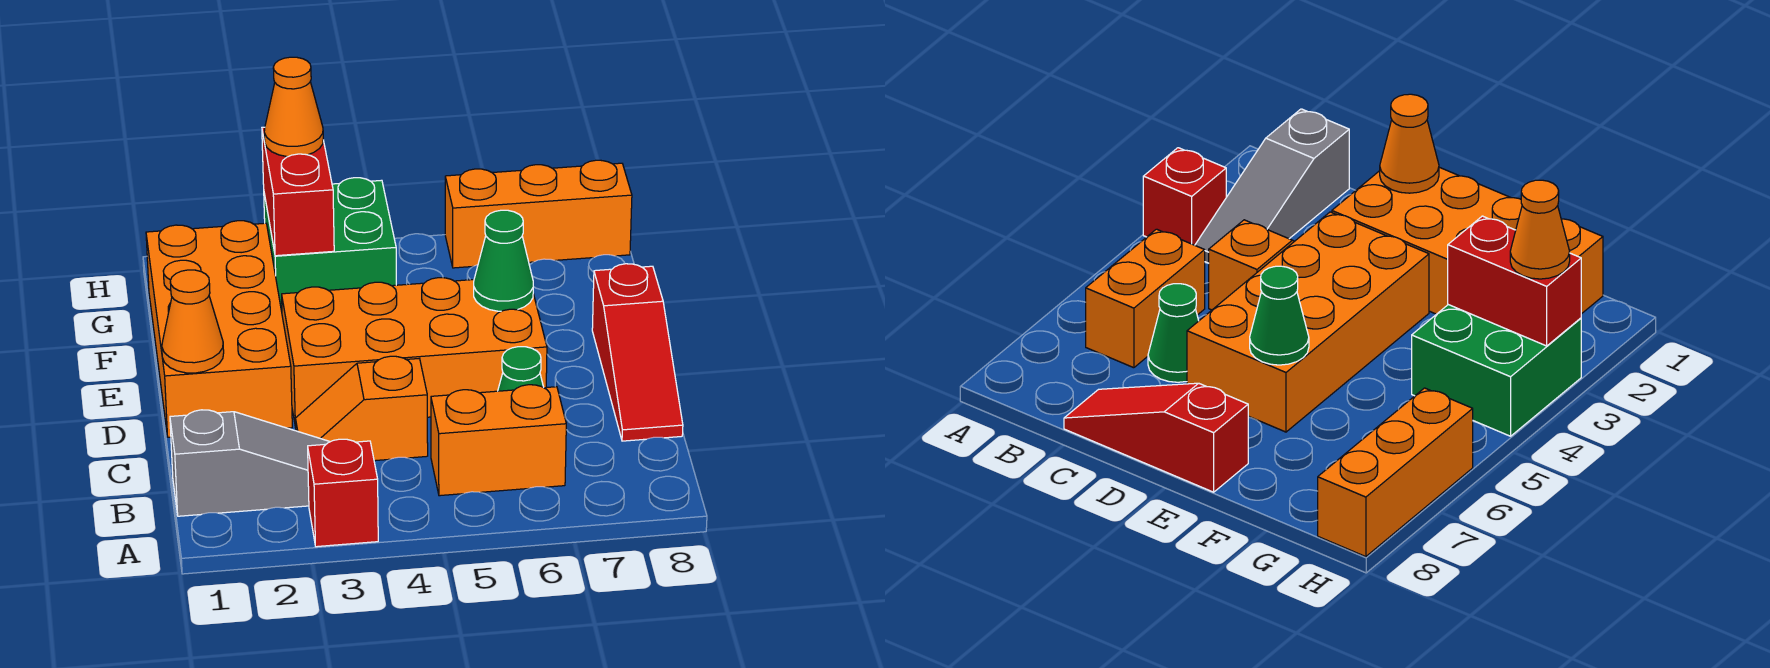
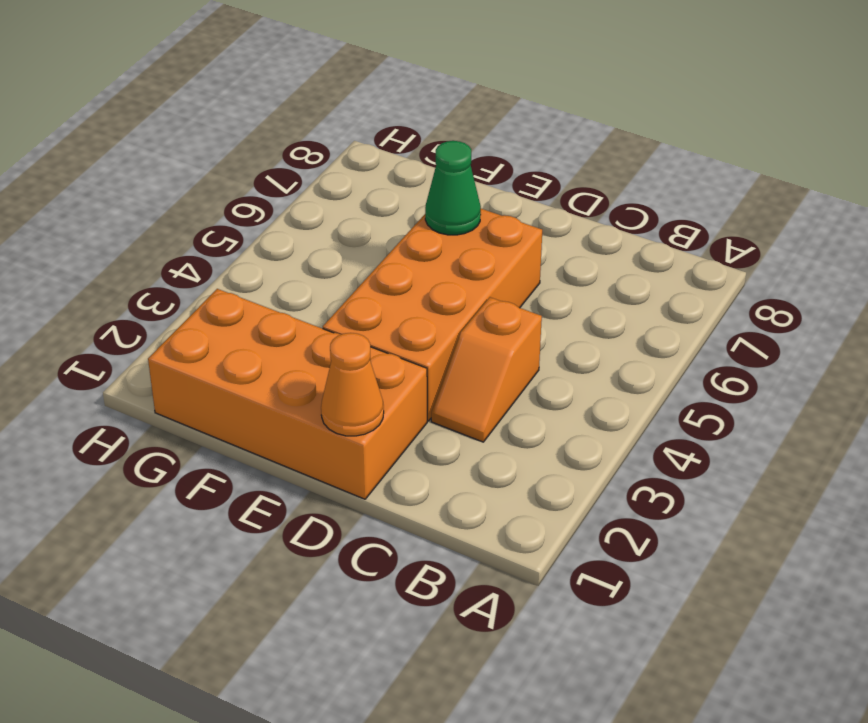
none -> red brick A3 level 1
none -> grey slope B1:B3 level 1 top 1
none -> orange brick B5:B6 level 1

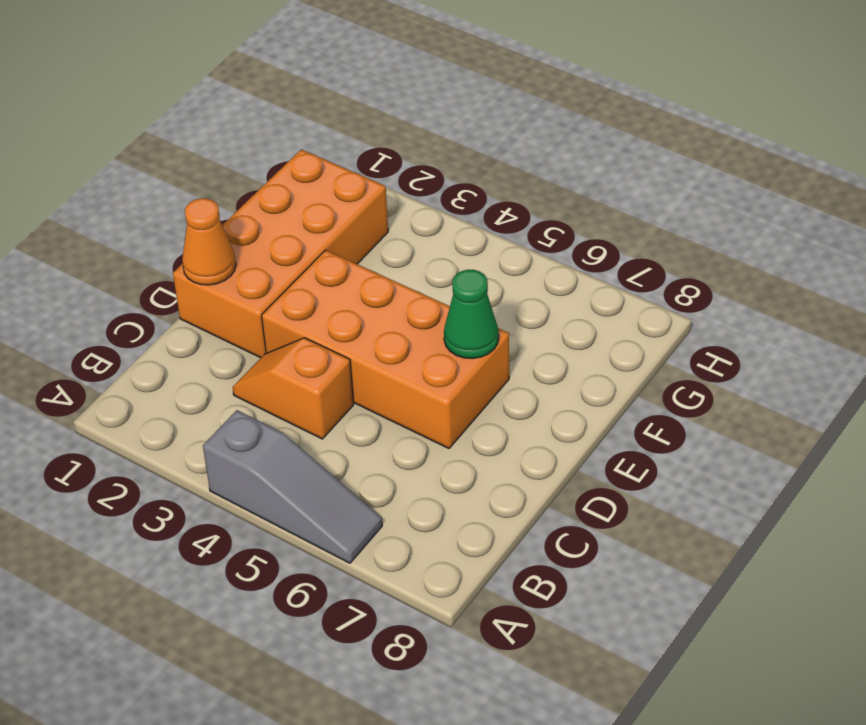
grey slope A4:A6 level 1 top 4 -> grey slope B1:B3 level 1 top 1
none -> red brick A3 level 1
none -> orange brick B5:B6 level 1
none -> green cone C6 level 1

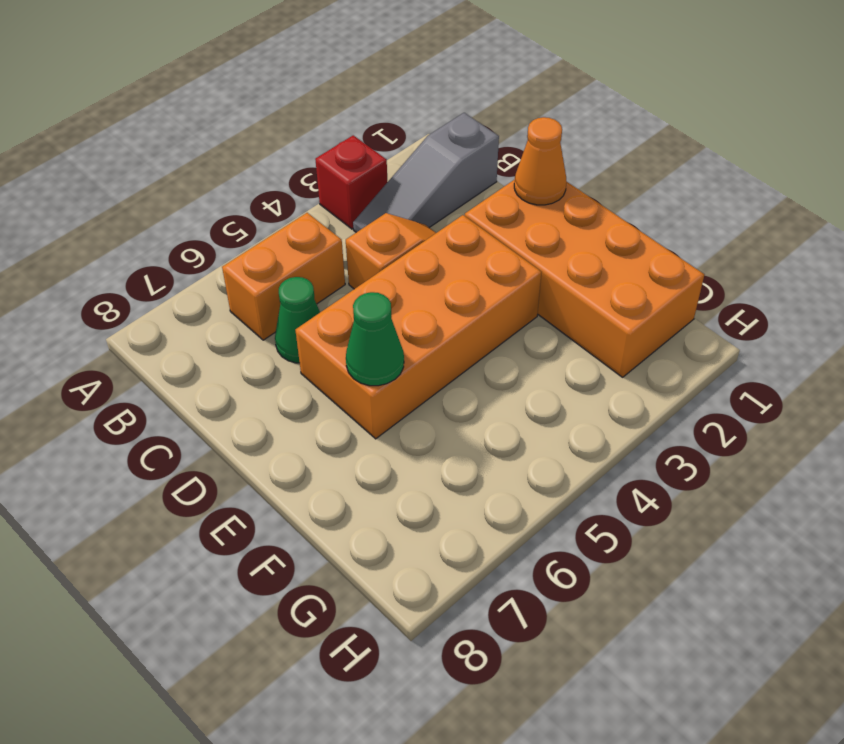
none -> red slope C8:E8 level 1 top E
none -> green brick G3:H4 level 1
none -> orange brick H6:H8 level 1

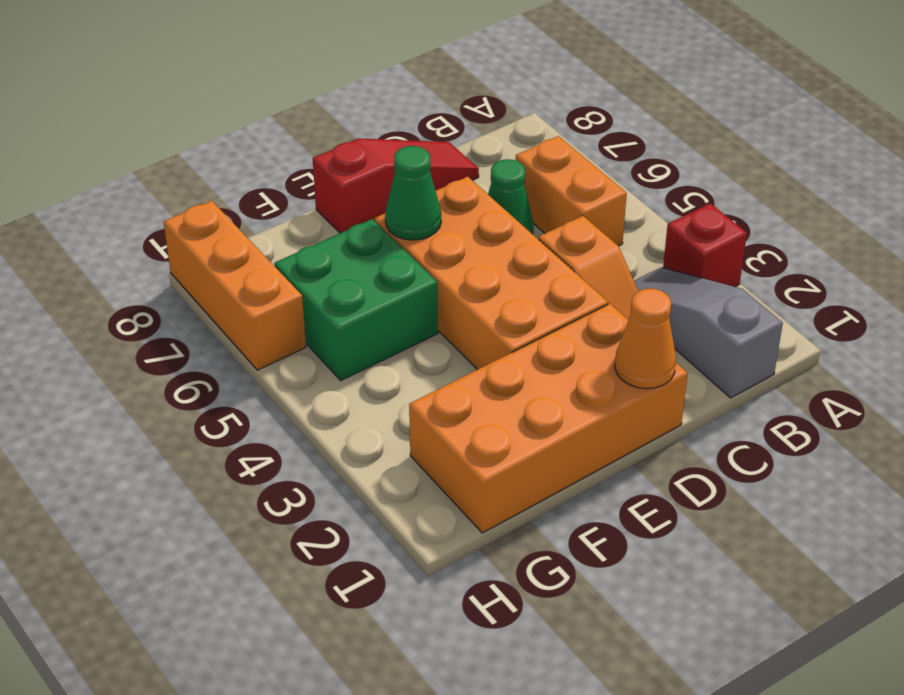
green brick F5:G6 level 1 -> green brick G3:H4 level 1
none -> red brick G3:H3 level 2
none -> orange cone H3 level 3

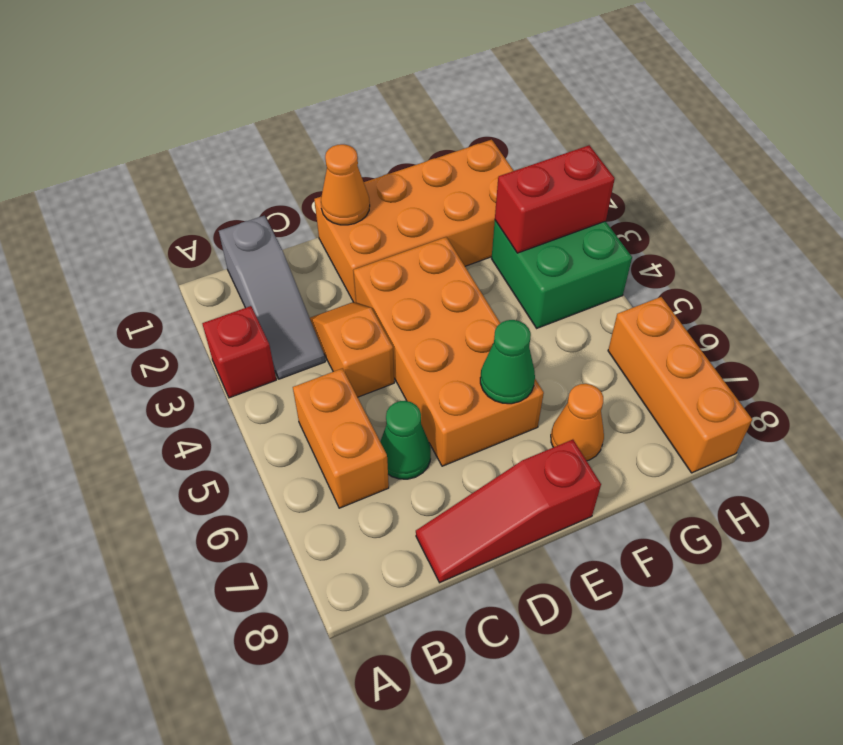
orange cone F7 level 1 -> orange cone H3 level 3

